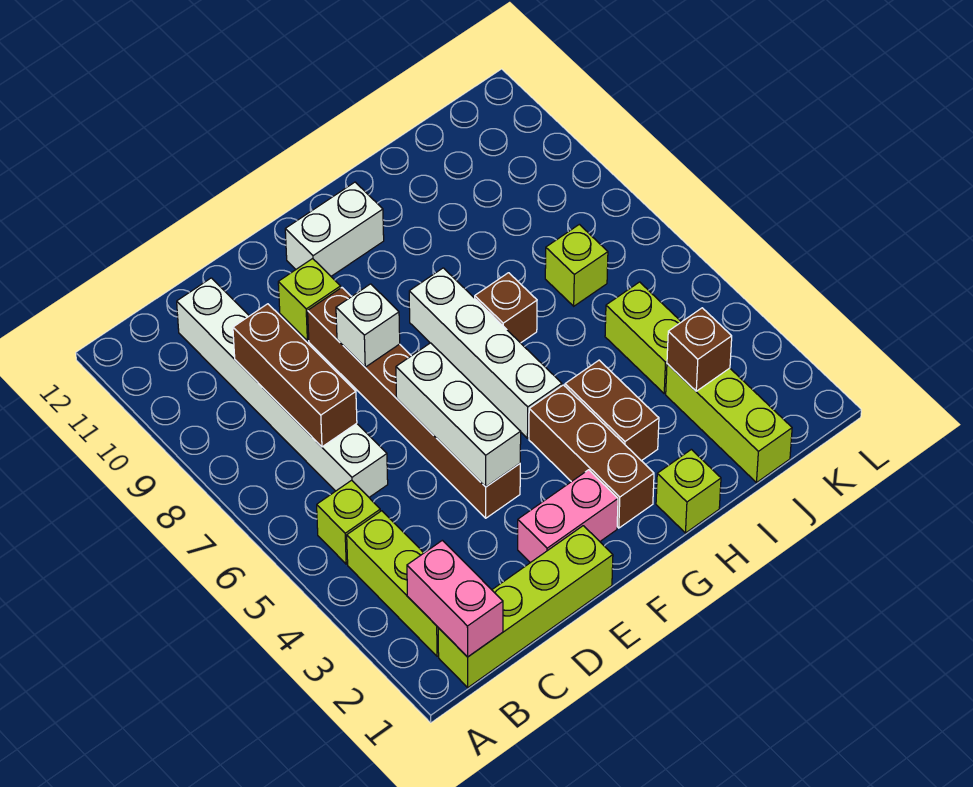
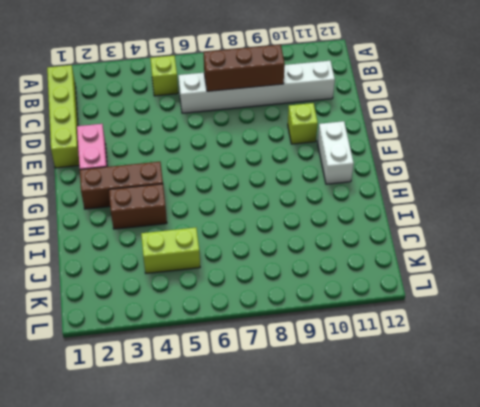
none -> lime brick B2:B4 level 1
none -> brown brick E4:E9 level 1
none -> white brick G5:G8 level 1

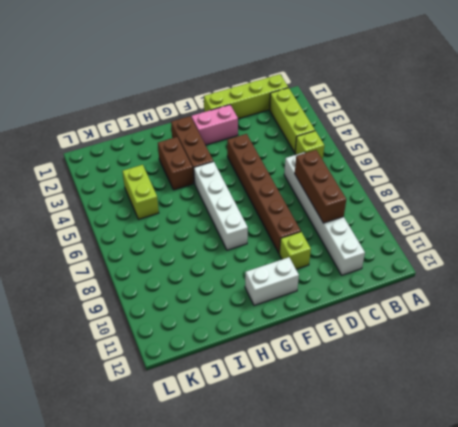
none -> lime brick H1 level 1
none -> brown brick H7 level 1
none -> lime brick J1:J3 level 1

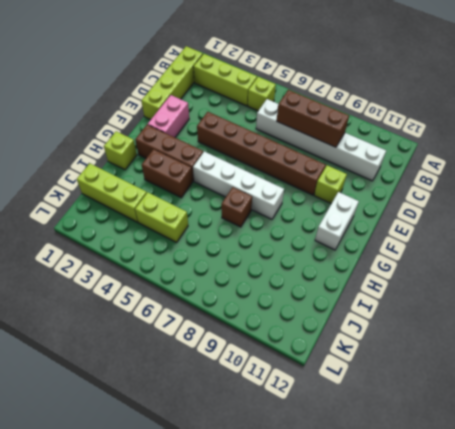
none -> lime brick J7 level 1
none -> pink brick B1:B2 level 2
none -> white brick E4:E6 level 2

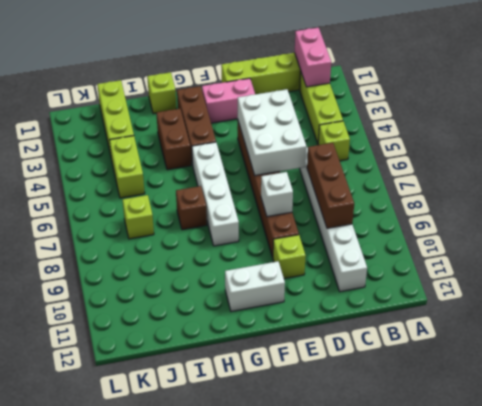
white brick D4:E6 level 2 -> white brick E4:E6 level 2
none -> brown brick J3 level 2

